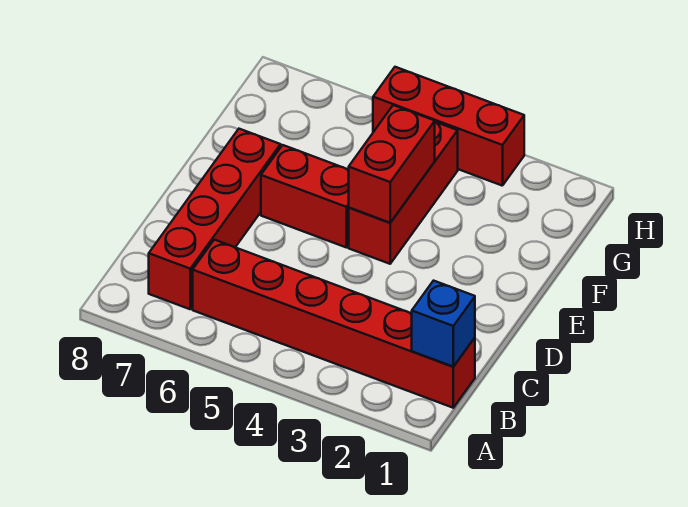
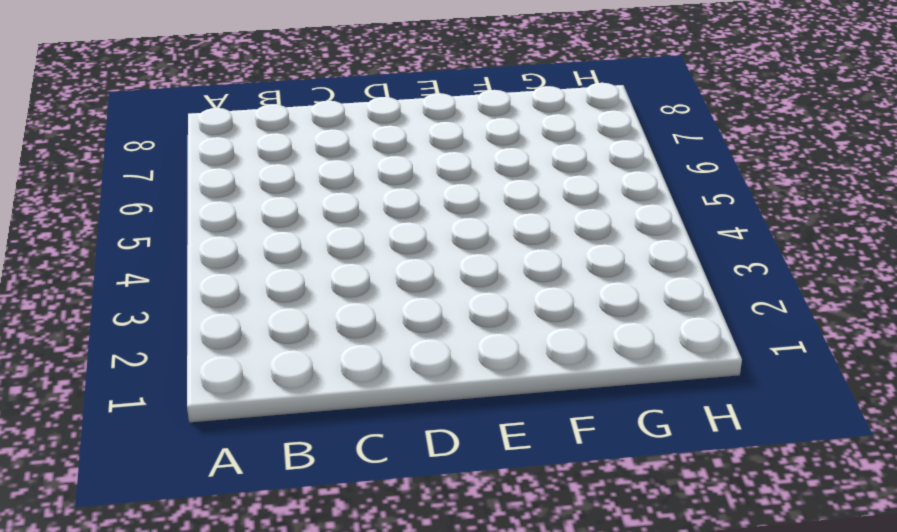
none -> red brick B1:B6 level 1
none -> red brick B7:E7 level 1

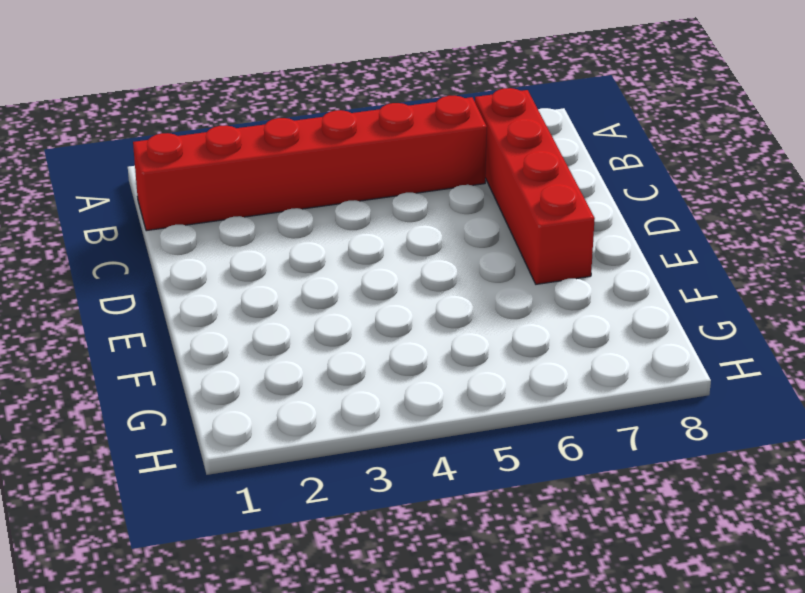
none -> red brick E4:G4 level 1
none -> red brick E5:E6 level 1

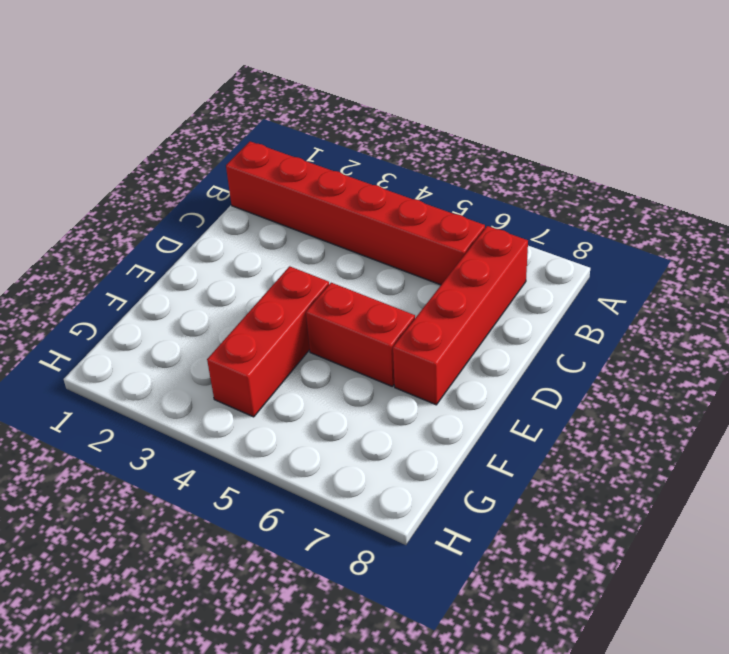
none -> red brick H3:H5 level 1
none -> blue brick B1 level 2

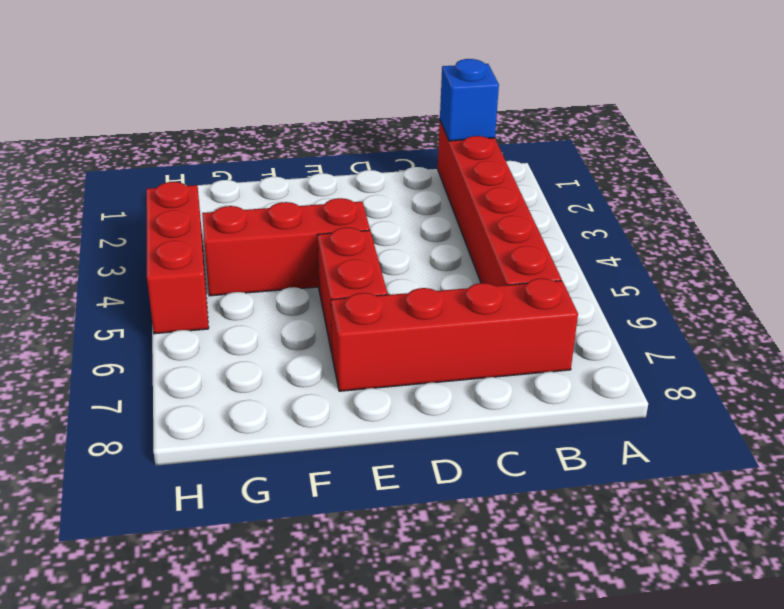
none -> red brick E4:F4 level 2

